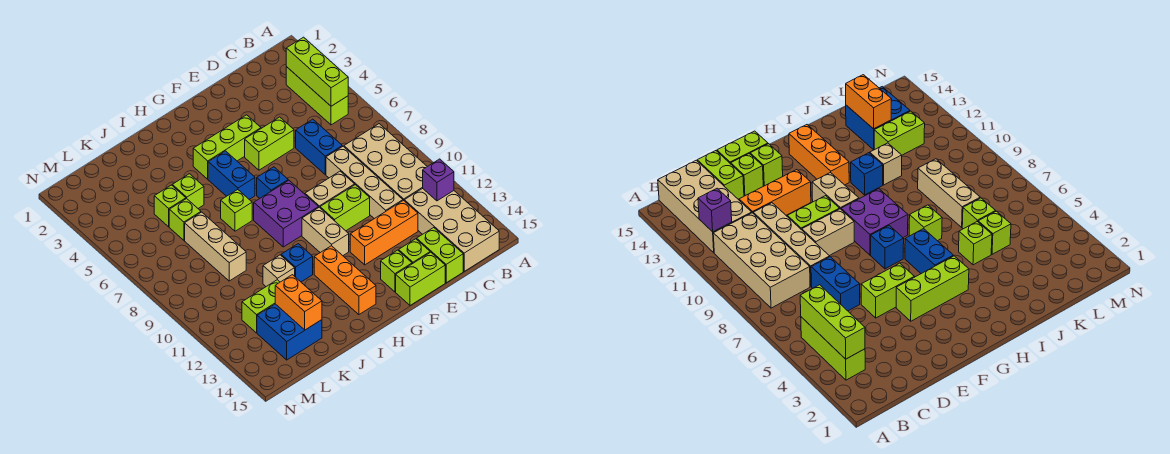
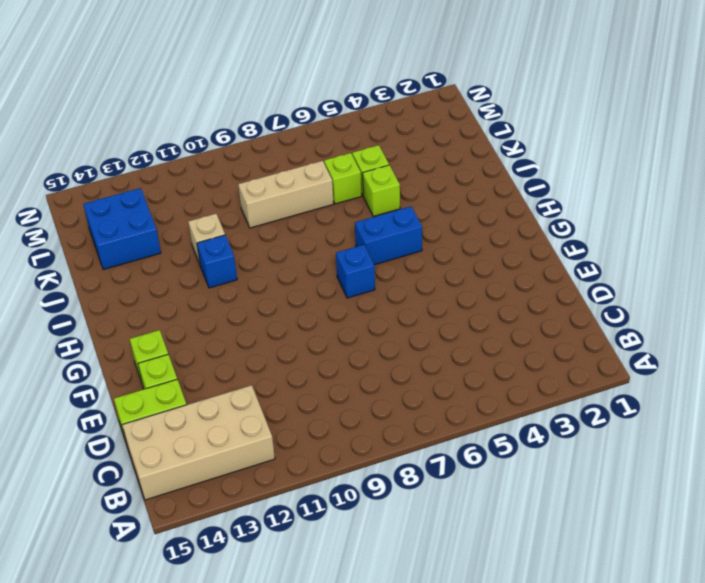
none -> lime brick B3:B5 level 1
none -> tan brick B8:C11 level 1
none -> blue brick D6:D7 level 1
none -> tan brick D8:D11 level 1

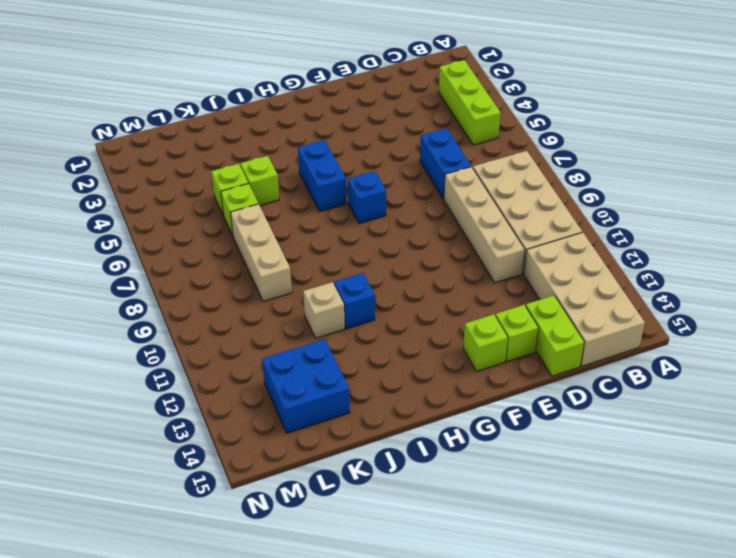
none -> orange brick D12:F12 level 1
none -> lime brick E5:F5 level 1
none -> tan brick E9:F9 level 1
none -> lime brick E10:F10 level 1

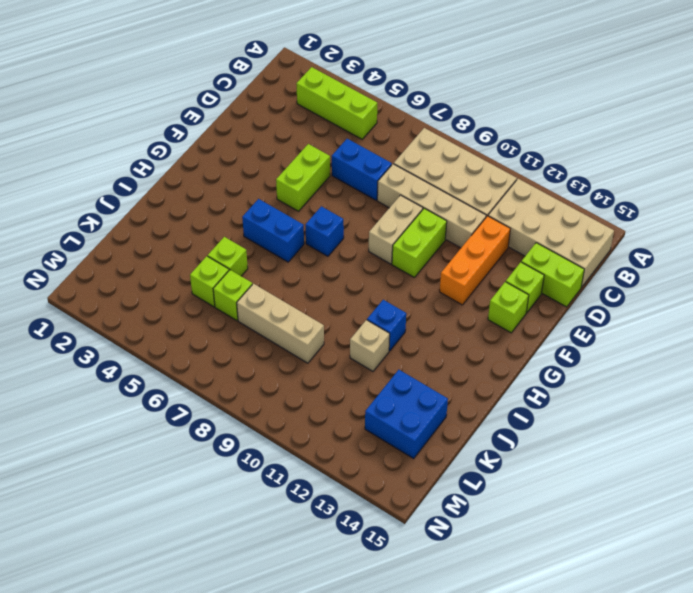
none -> lime brick E15:F15 level 1
none -> lime brick F4:H4 level 1
none -> purple brick G8:H9 level 1
none -> tan brick G10:G11 level 1

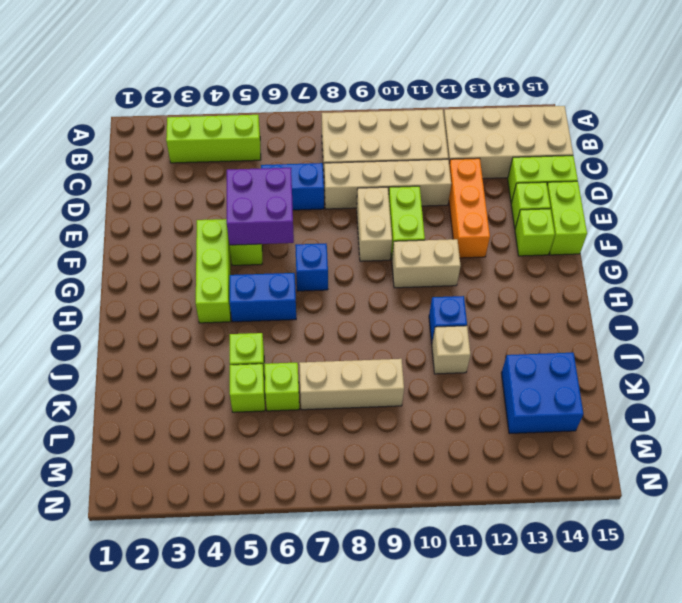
purple brick E5:F6 level 2 -> purple brick G8:H9 level 1
none -> orange brick H12:H14 level 1
none -> lime brick I7 level 1
none -> lime brick K12:L12 level 1
none -> lime brick B3:B5 level 2

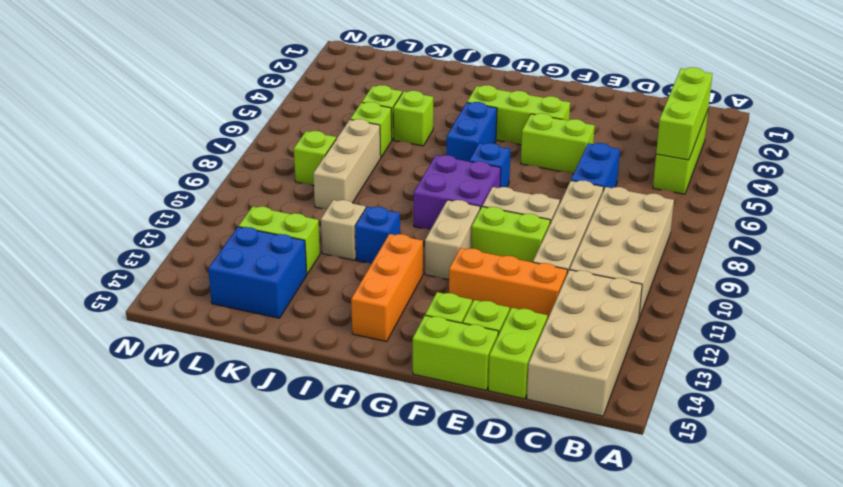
lime brick L8 level 1 -> lime brick I7 level 1
none -> purple brick B12 level 2
none -> orange brick K13:K14 level 2

